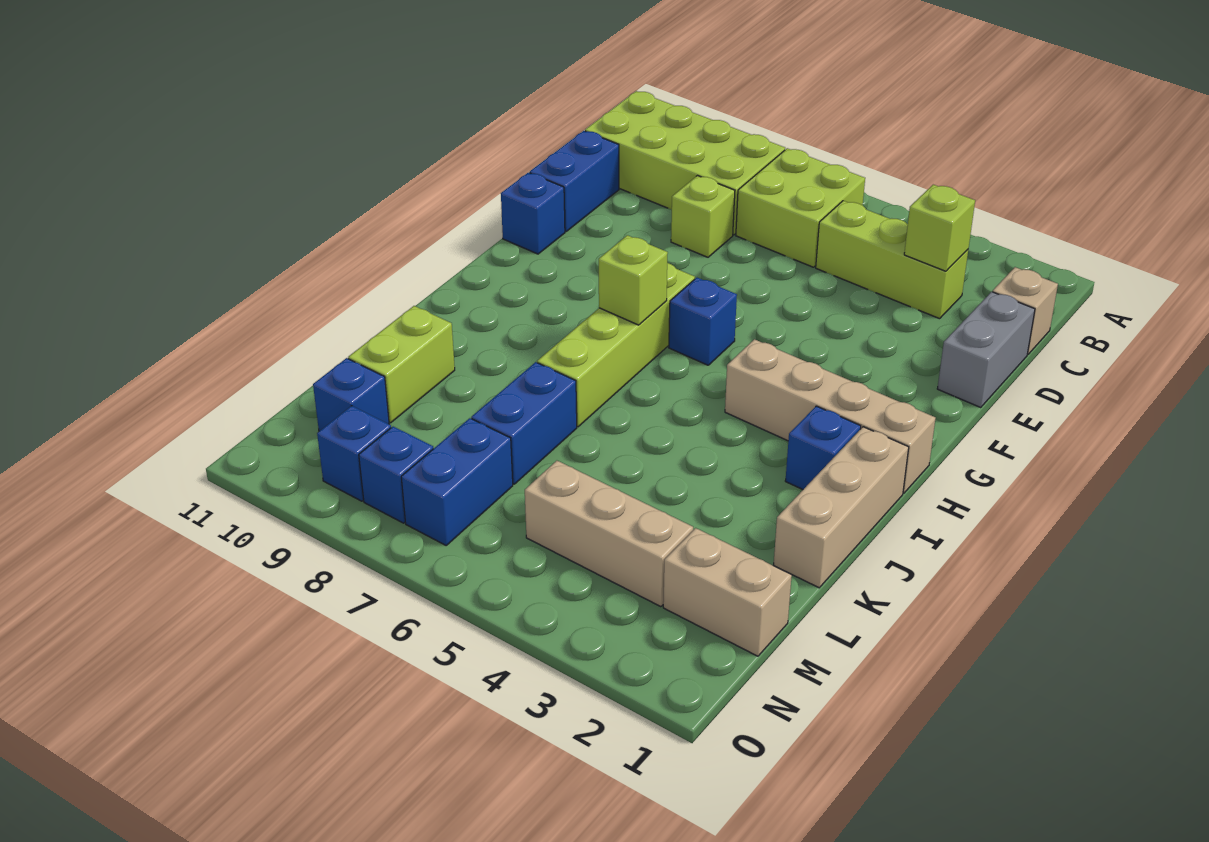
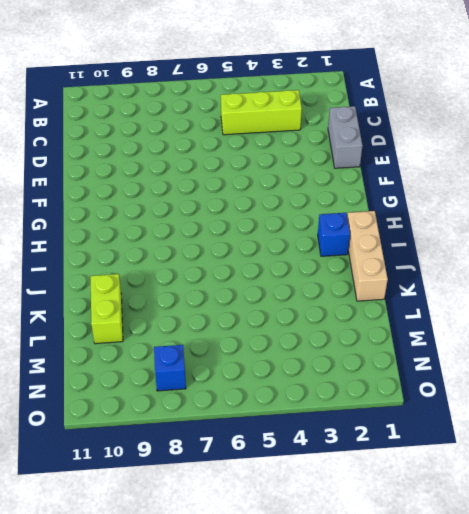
none -> lime brick B6:C7 level 1
none -> lime brick B8:C11 level 1
none -> tan brick C1 level 1

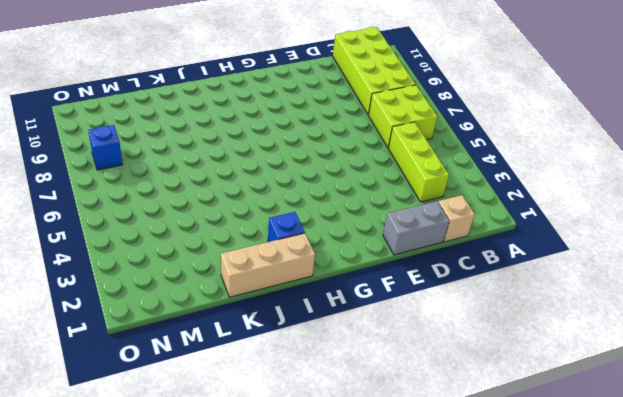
none -> lime brick D8 level 1
none -> blue brick D11:E11 level 1
none -> blue brick F11 level 1

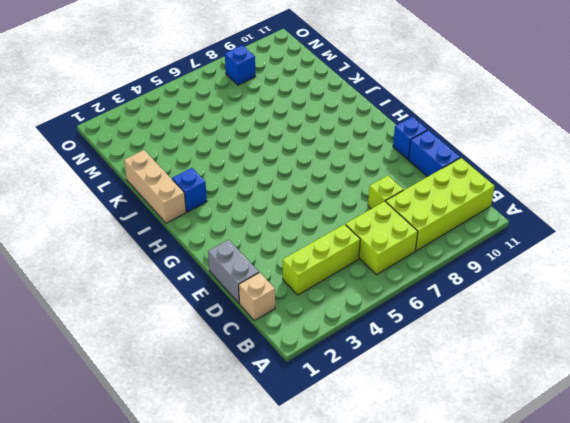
none -> blue brick G6 level 1
none -> lime brick G7:J7 level 1
none -> tan brick H1:H4 level 1

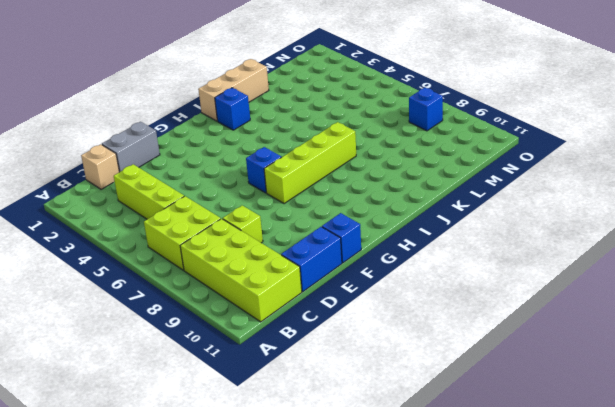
none -> tan brick H1:H4 level 1
none -> blue brick K7:L7 level 1
none -> lime brick K10:L10 level 1

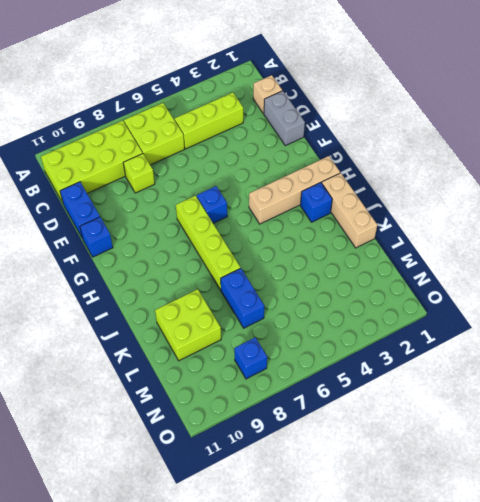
lime brick K9:L10 level 1 -> lime brick K10:L10 level 1
none -> tan brick M1:M2 level 1
none -> tan brick M3:M5 level 1
none -> blue brick M7:N7 level 1

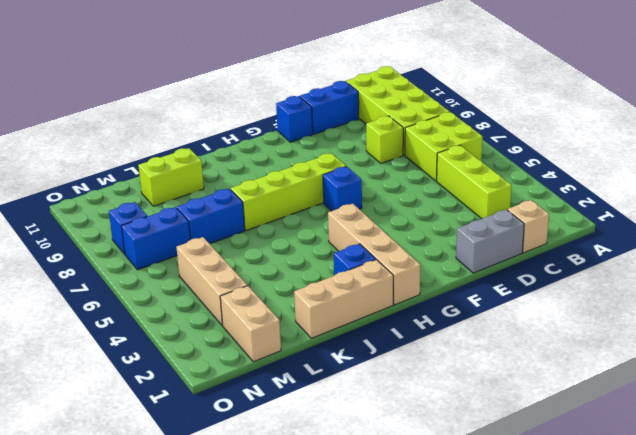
none -> blue brick M10 level 1
none -> blue brick N9 level 1
none -> lime brick C3 level 2

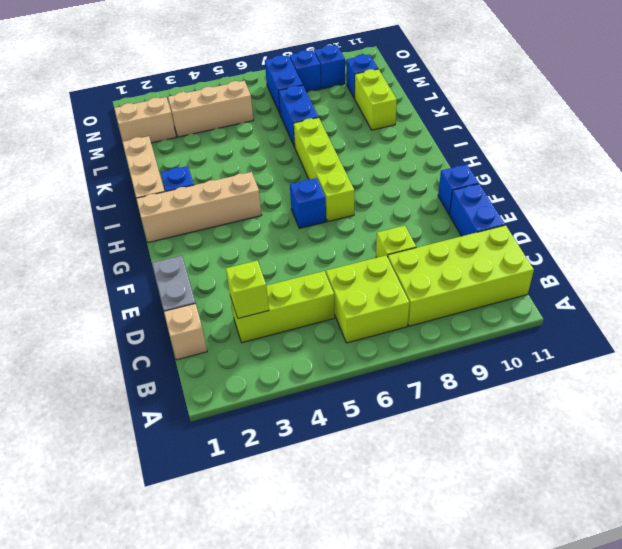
none -> lime brick H7 level 2

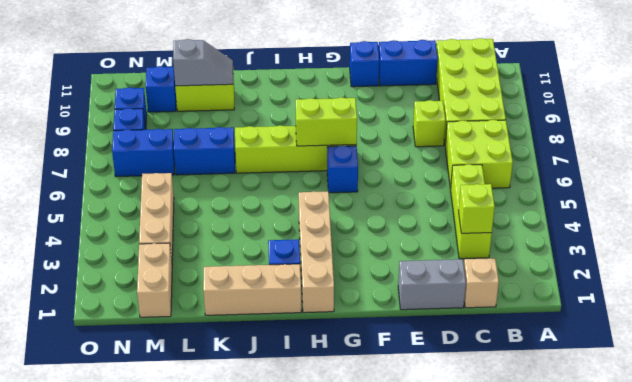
lime brick G7:H7 level 2 -> lime brick H7 level 2
grey slope K10:L10 level 2 top L -> none

